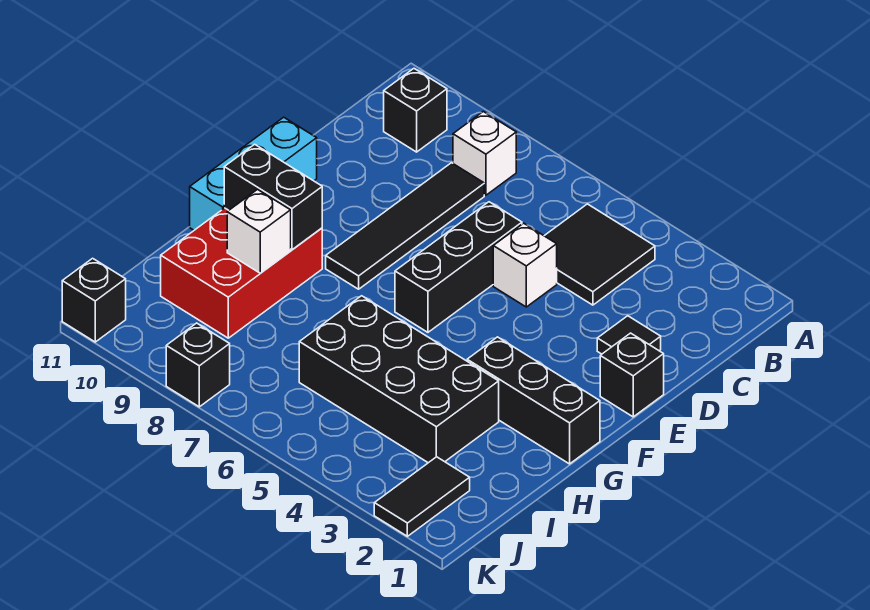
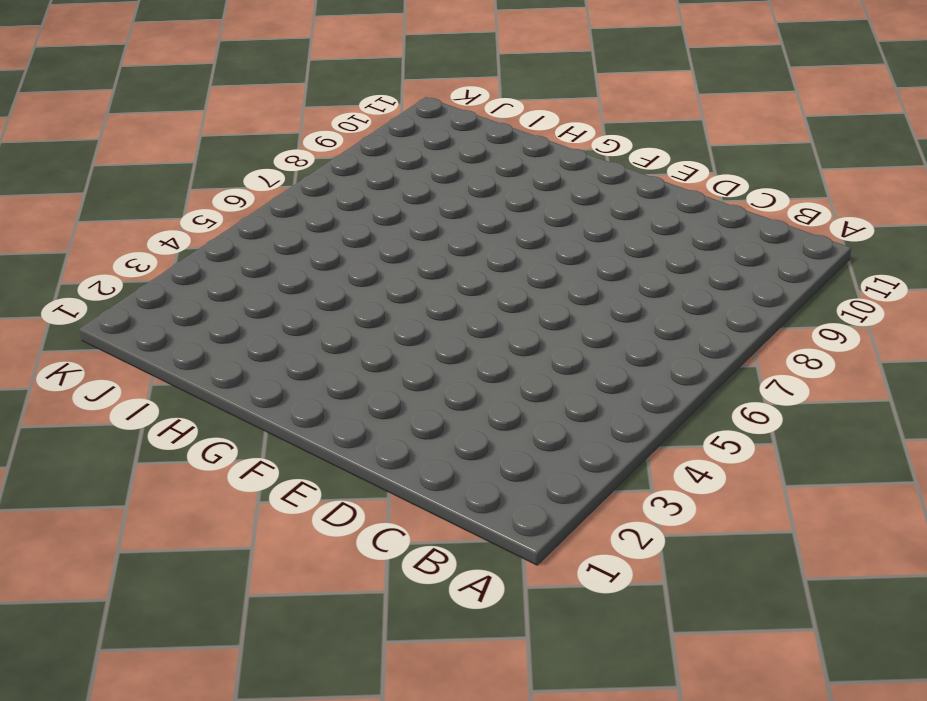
none -> black tile B4:C5 level 1
none -> white brick B8 level 1
none -> black brick B10 level 1

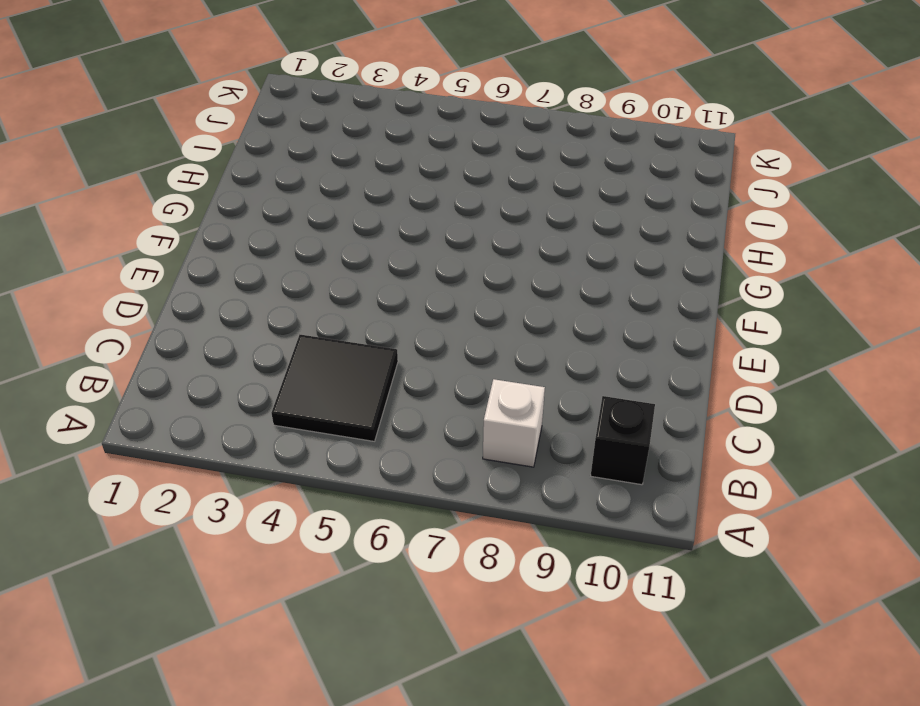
none -> black tile C8:F8 level 1
none -> black tile D2 level 1
none -> white brick D5 level 1

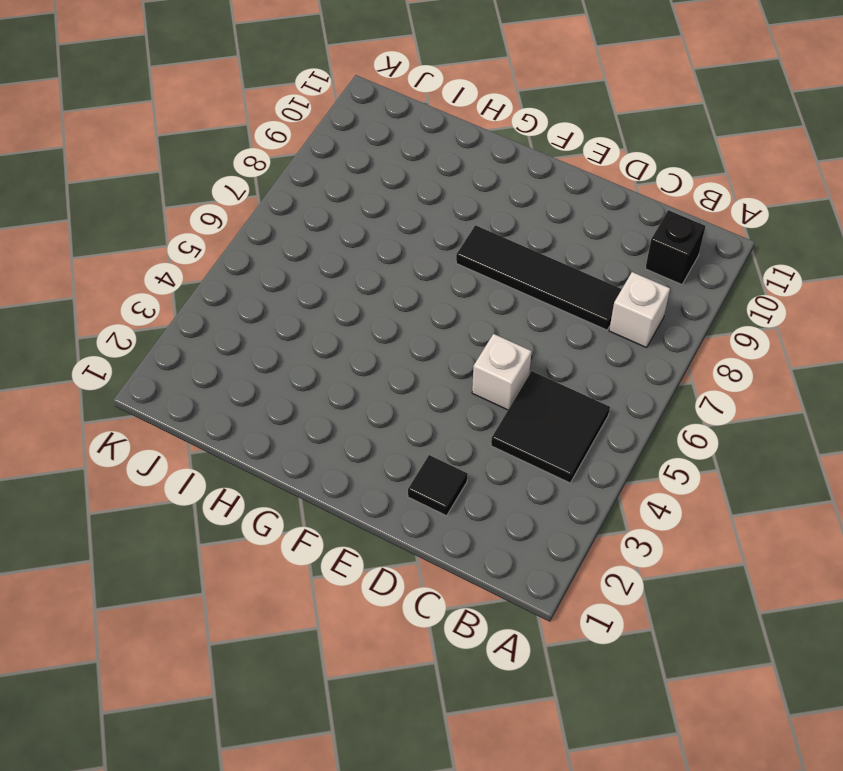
none -> black brick D6:F6 level 1
none -> black brick E1 level 1
none -> cyan brick E11:G11 level 1

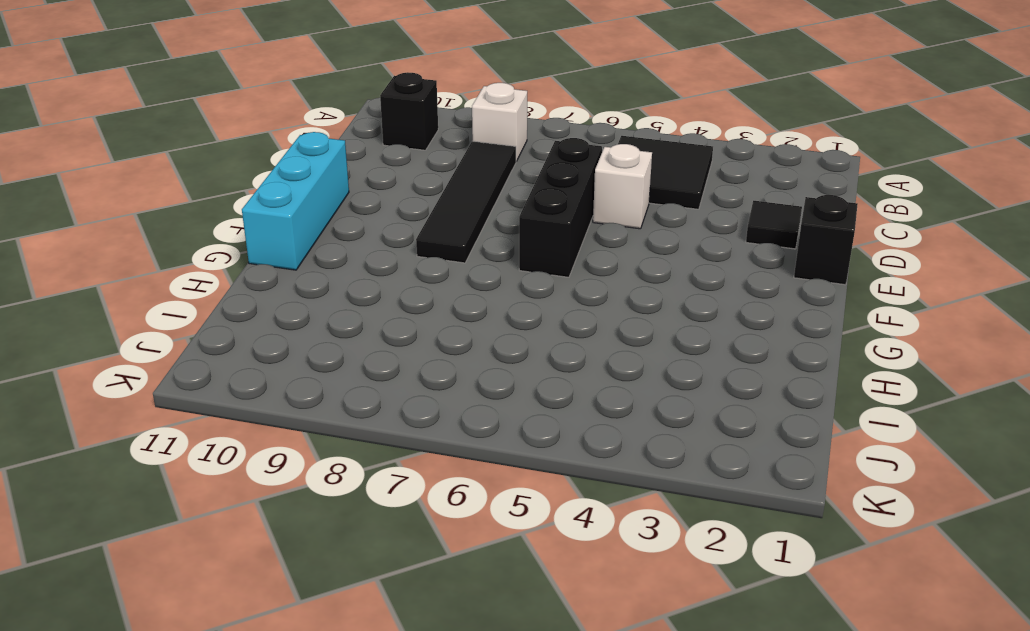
none -> black brick G1:G3 level 1
none -> red brick G9:I10 level 1
none -> black brick H3:I6 level 1

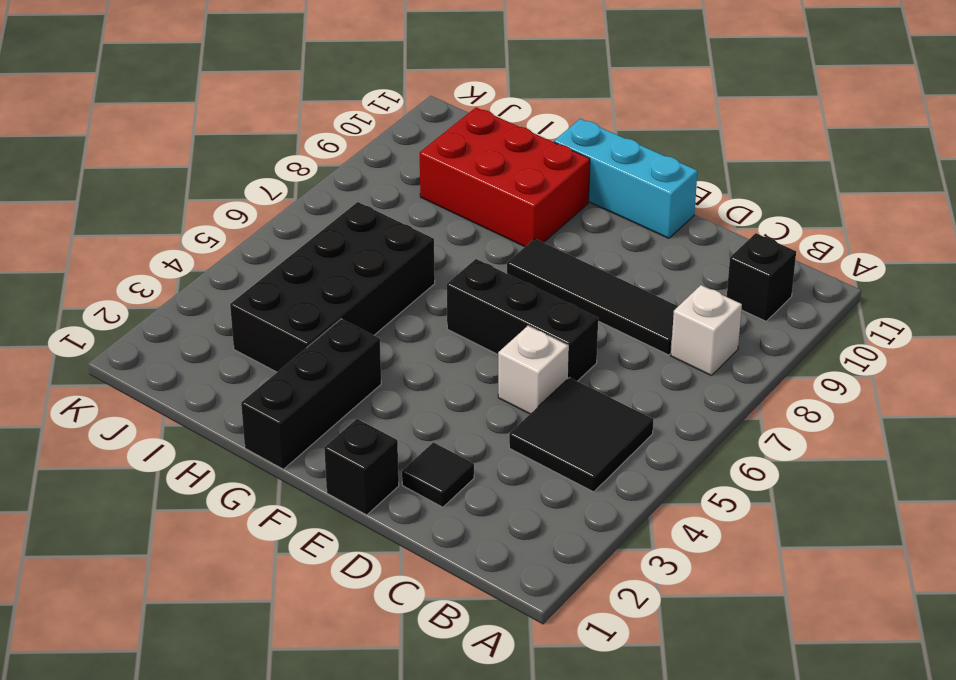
none -> black tile J2:K2 level 1
none -> black brick K8 level 1
none -> black brick K11 level 1

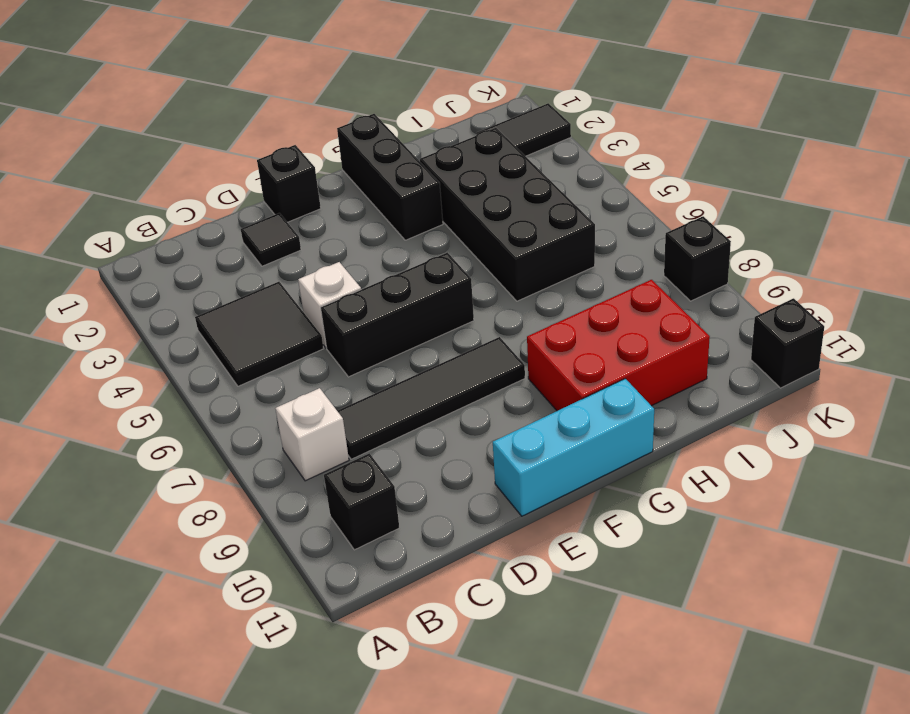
none -> black brick G9:G10 level 2
none -> white brick H9 level 2

